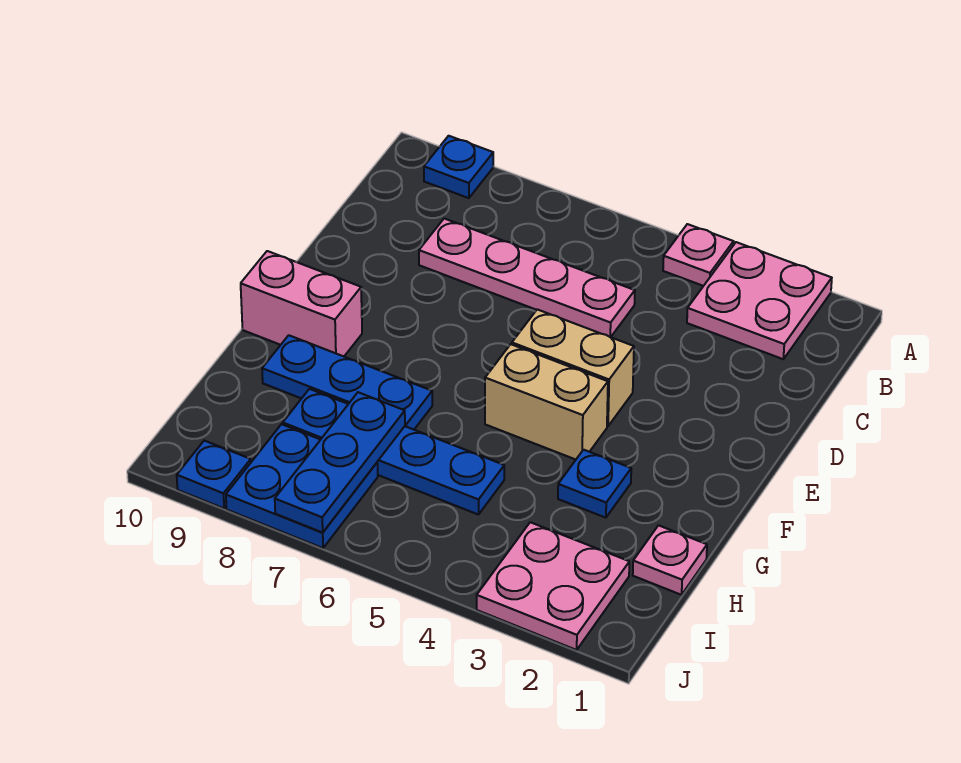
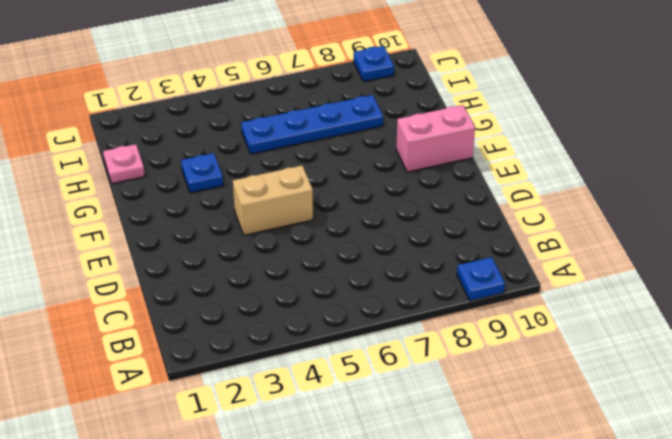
none -> pink plate A2:B3 level 1
none -> pink plate A4 level 1
none -> pink plate C5:C8 level 1

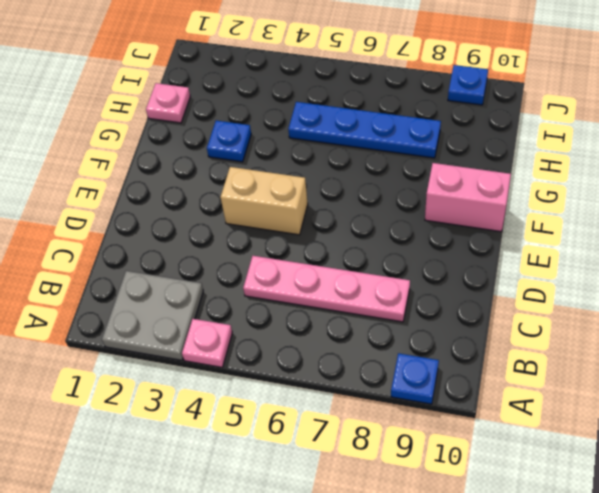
grey plate A2:B3 level 1 -> pink plate A2:B3 level 1
none -> tan brick F4:F5 level 1
none -> blue plate G7:G9 level 1
none -> pink plate I2:J3 level 1

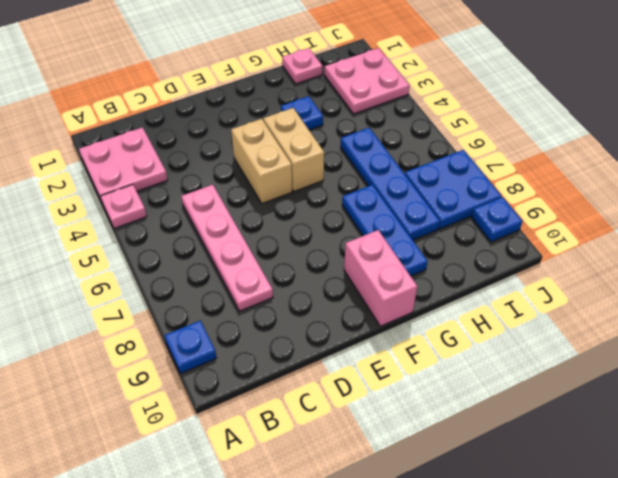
none -> blue plate H7:J7 level 2

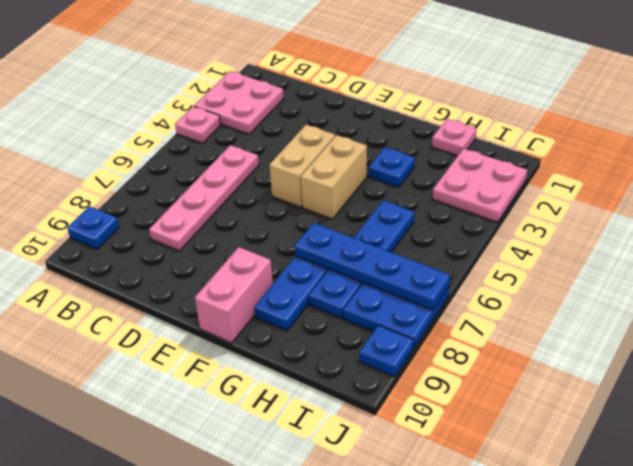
blue plate G7:J7 level 2 -> blue plate H7:J7 level 2

